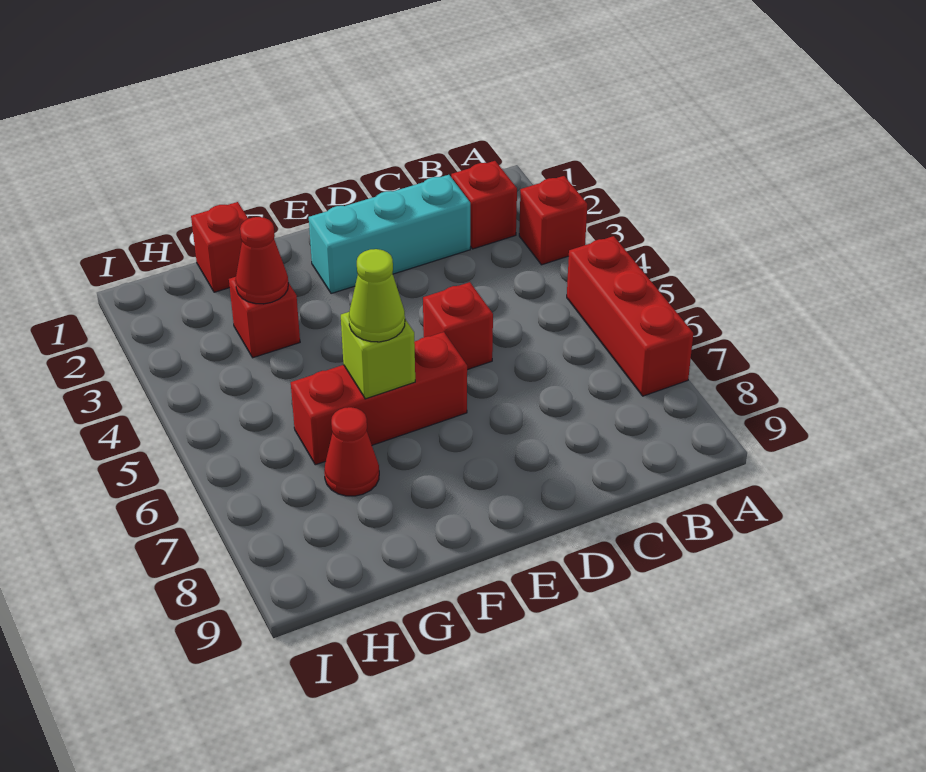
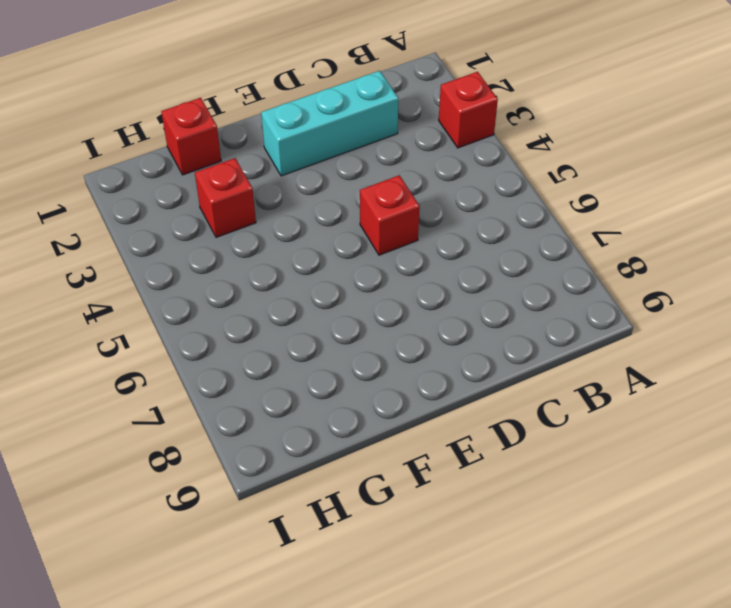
none -> red brick A5:A7 level 1
none -> red brick B2 level 1
none -> red brick E6:G6 level 1

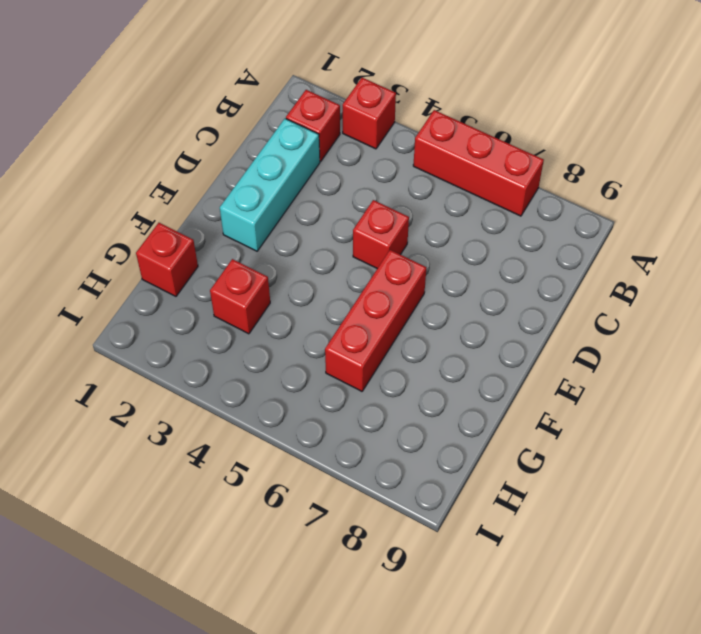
none -> red cone G7 level 1
none -> lime brick F6 level 2
none -> red cone G3 level 2

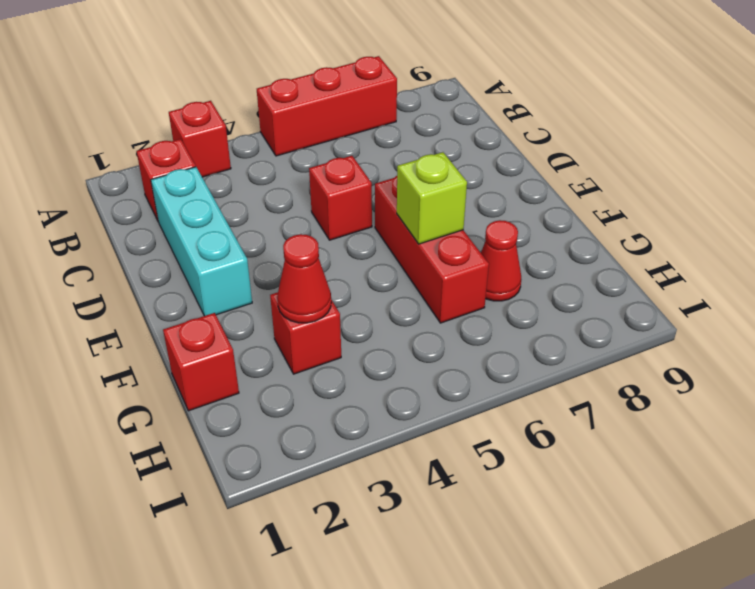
none -> lime cone F6 level 3

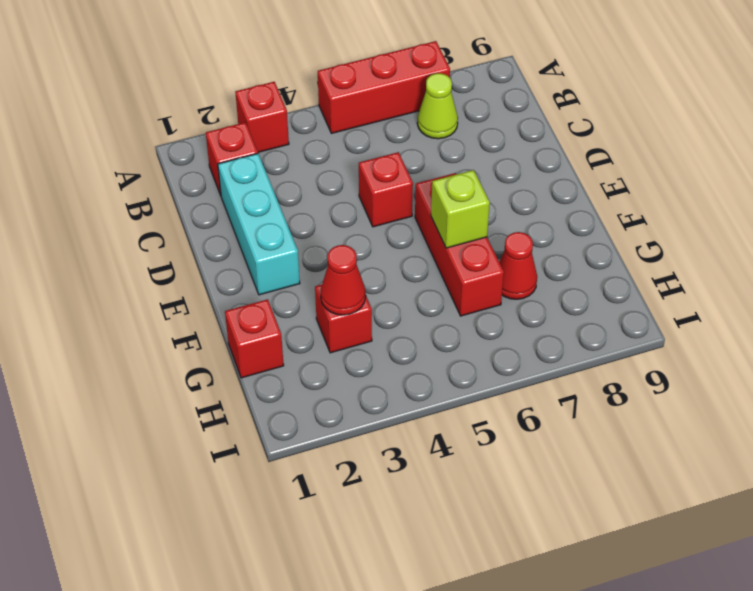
lime cone B7 level 1 -> lime cone F6 level 3

